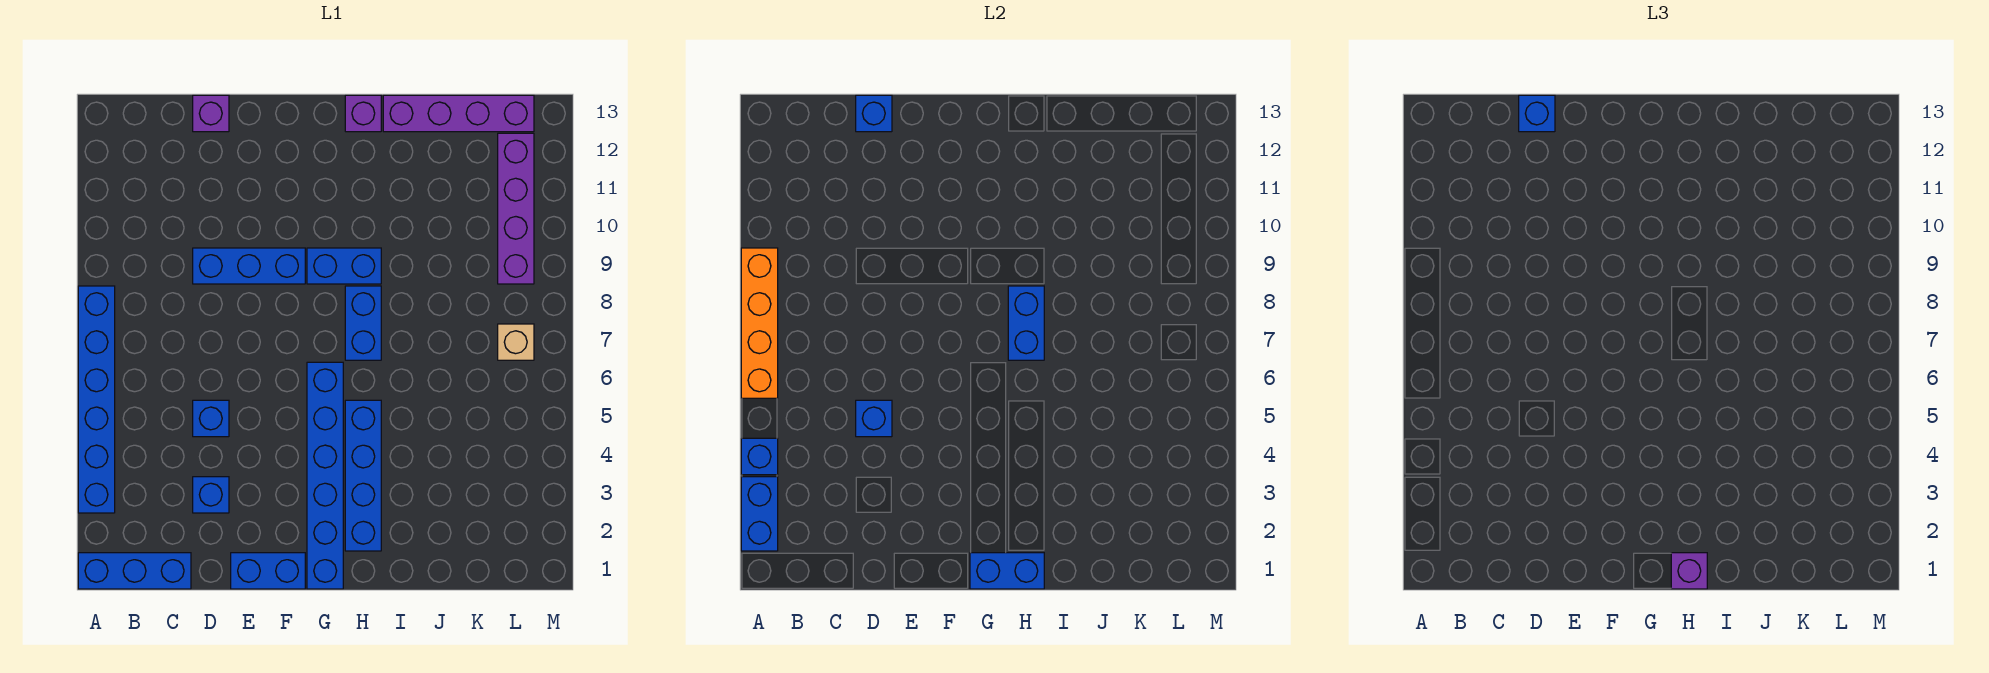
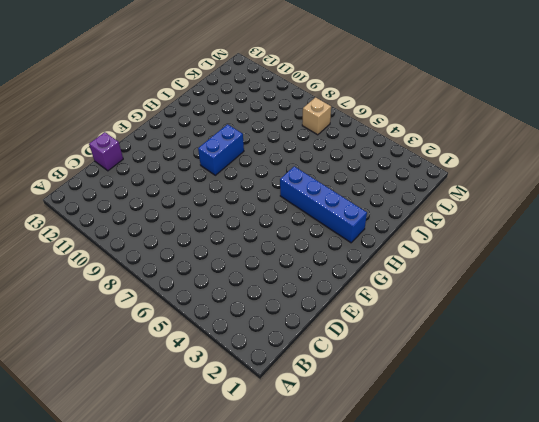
none -> blue brick A1:C1 level 1
none -> blue brick A3:A8 level 1
none -> blue brick D3 level 1

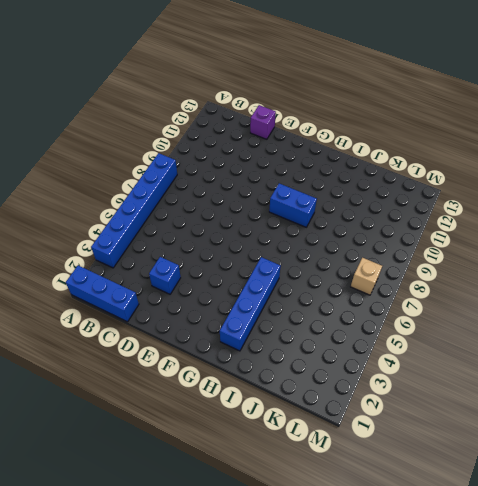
none -> blue brick D5 level 1
none -> blue brick D9:F9 level 1
none -> blue brick E1:F1 level 1

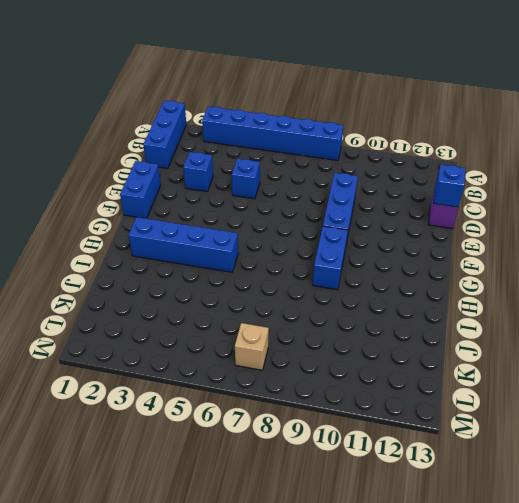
none -> blue brick G1:G6 level 1
none -> blue brick H7:H8 level 1
none -> purple brick H13 level 1

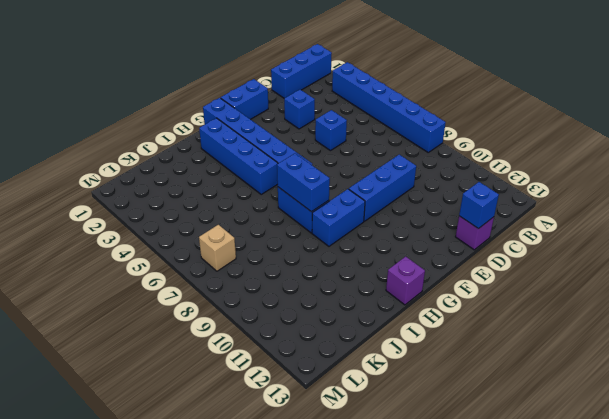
none -> purple brick I13:L13 level 1
none -> purple brick L9:L12 level 1
none -> blue brick A2:A3 level 2

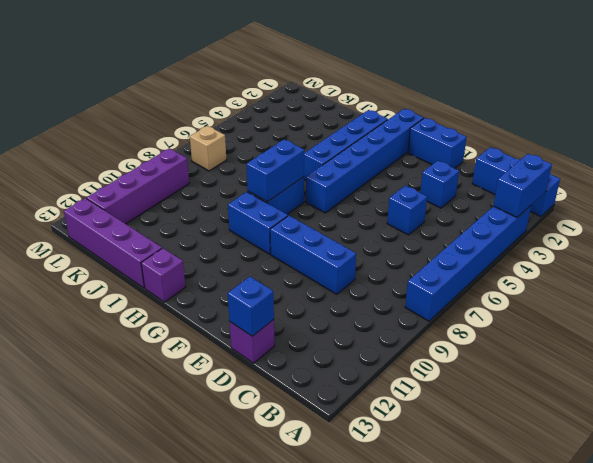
none -> blue brick A4 level 2
none -> orange brick A6:A9 level 2
none -> blue brick D5 level 2

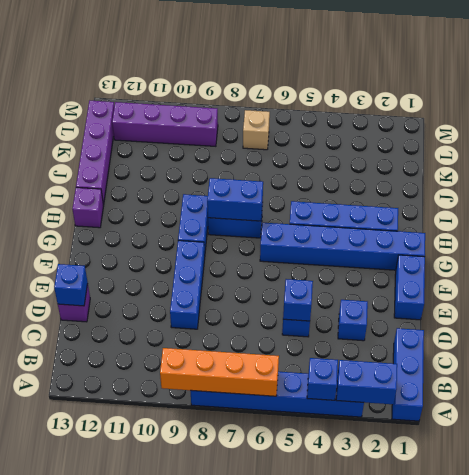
none -> blue brick G1:H1 level 2
none -> blue brick D13 level 3
none -> purple brick H1 level 3

